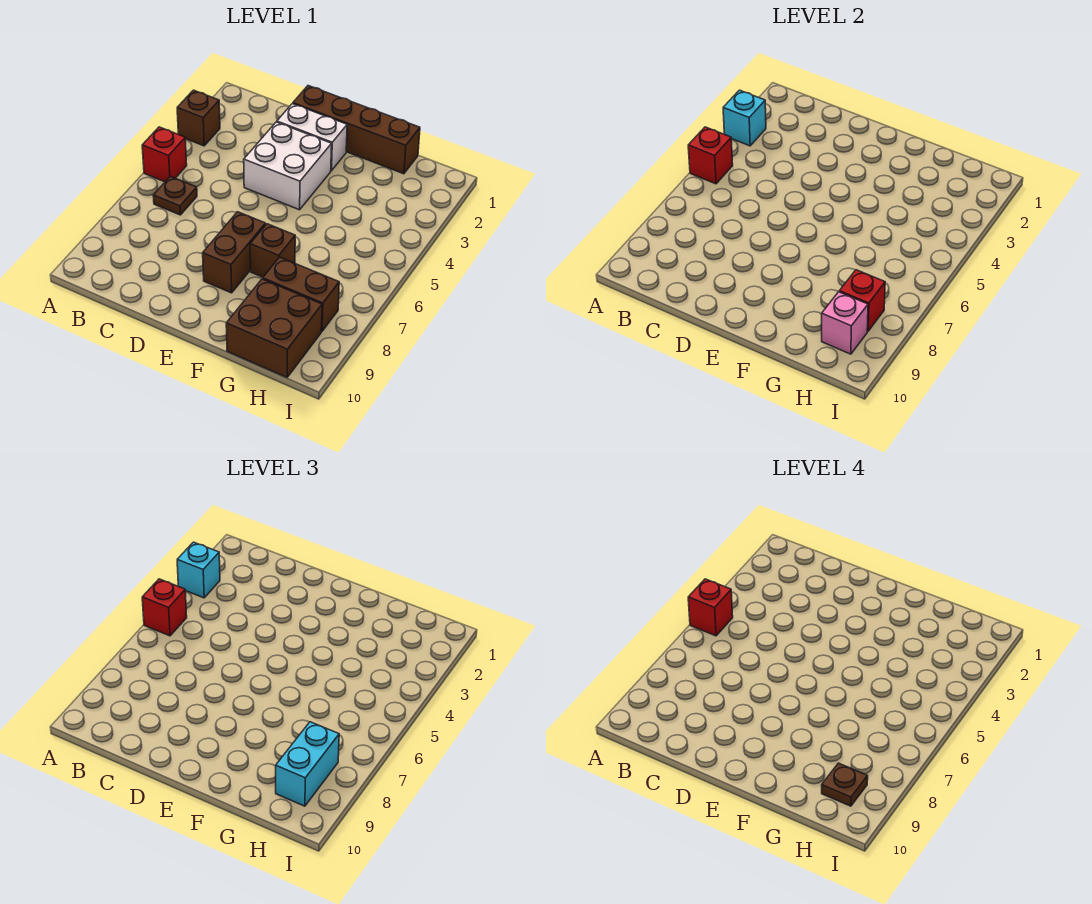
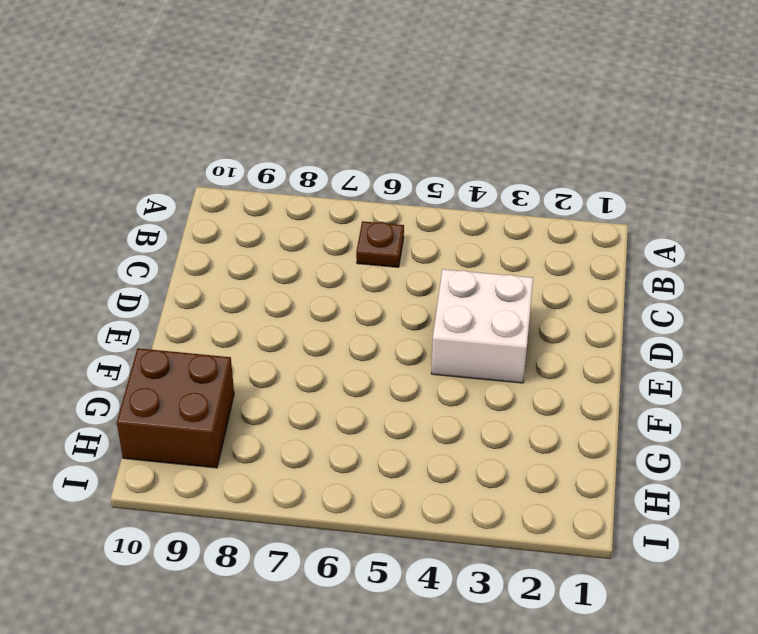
none -> brown brick A3 level 1
none -> red brick A5 level 1
none -> brown brick D1:G1 level 1

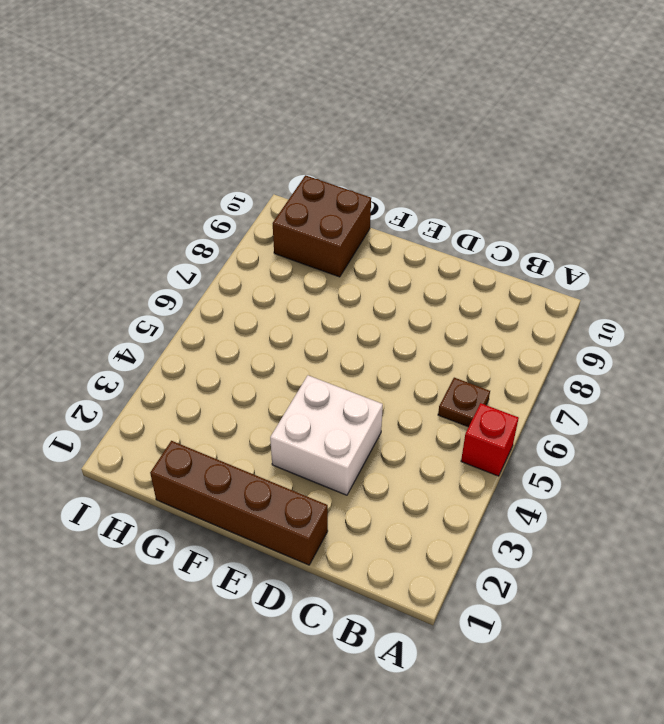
none -> brown brick A3 level 1
none -> white brick D2:E2 level 1
none -> brown brick E7:E8 level 1

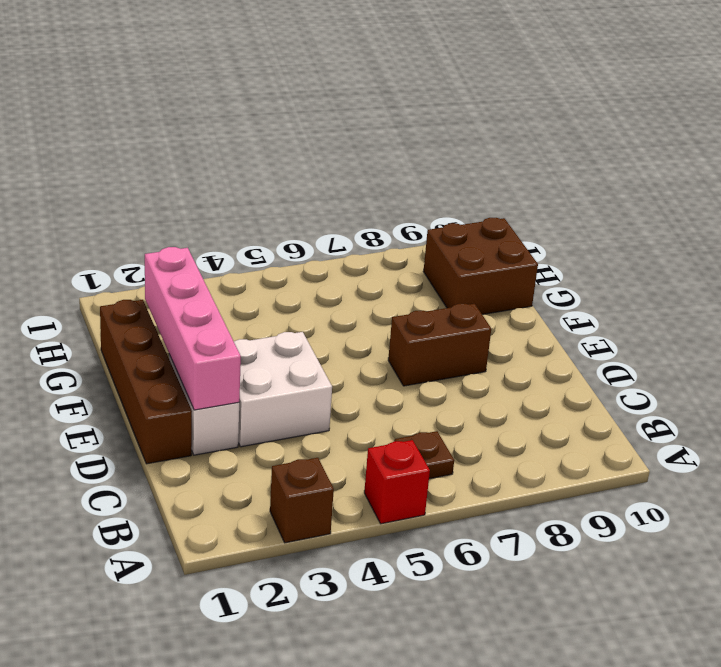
pink brick D2:G2 level 2 -> none
none -> brown brick F7 level 1
none -> brown brick G8:H8 level 1
none -> cyan brick A3 level 2

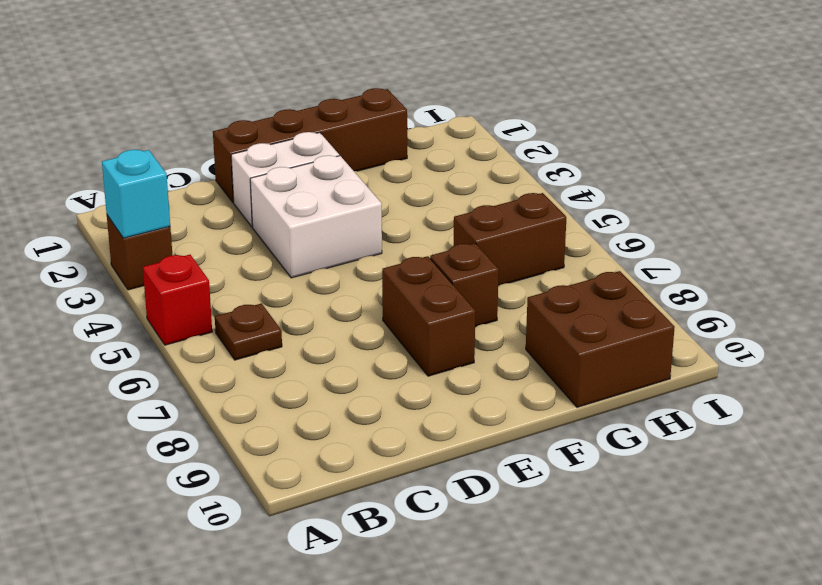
brown brick G6:H6 level 1 -> brown brick G8:H8 level 1
none -> red brick A5 level 2
none -> red brick H8 level 2
none -> pink brick H9 level 2

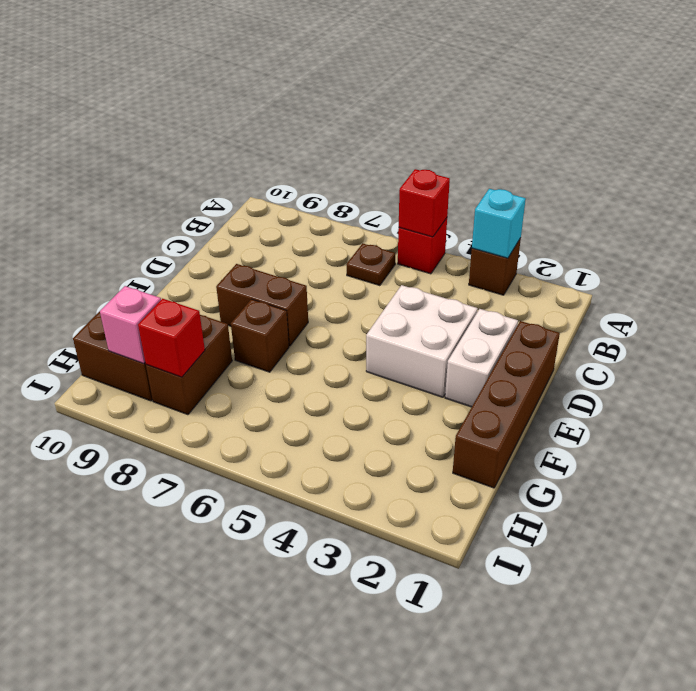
none -> cyan brick A3 level 3
none -> red brick A5 level 3
none -> cyan brick H8:H9 level 3

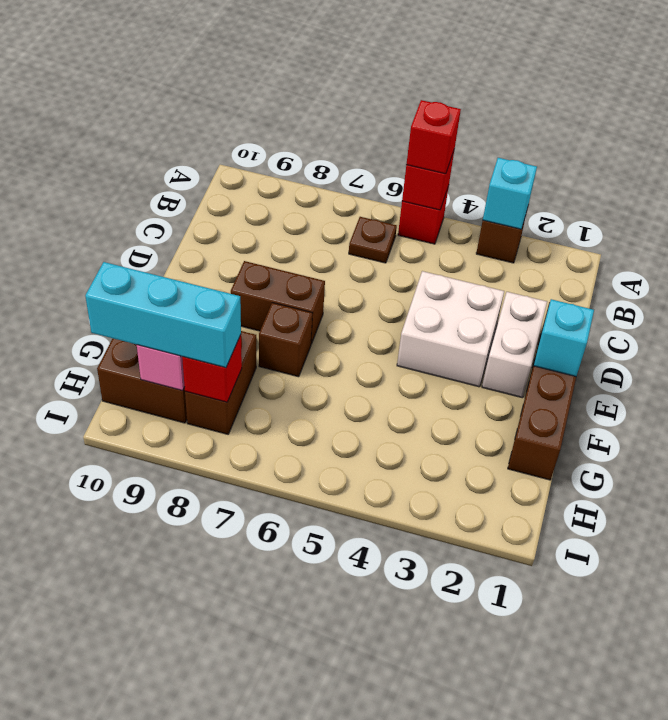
cyan brick E1 level 2 -> cyan brick A3 level 3
cyan brick H8:H10 level 3 -> cyan brick H8:H9 level 3
none -> red brick A5 level 4
none -> brown plate H9 level 4

